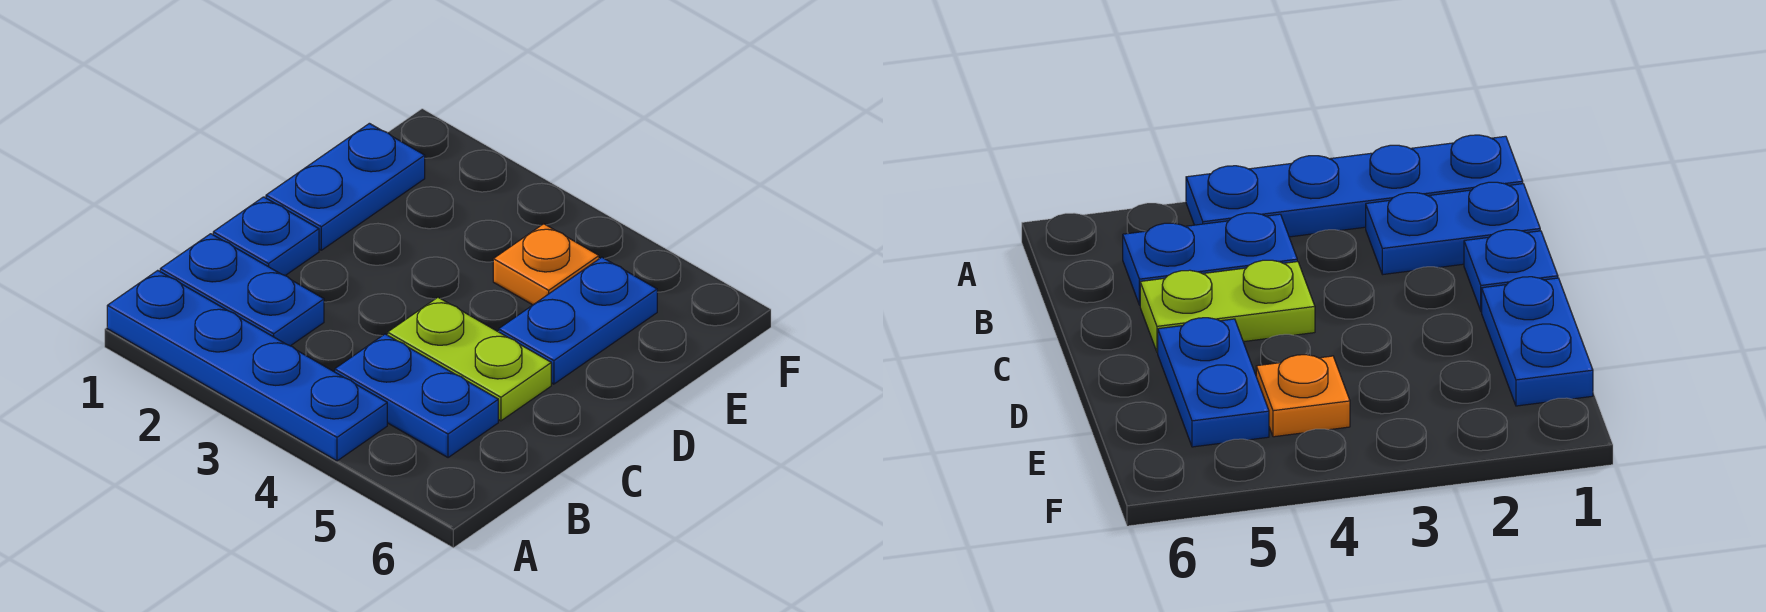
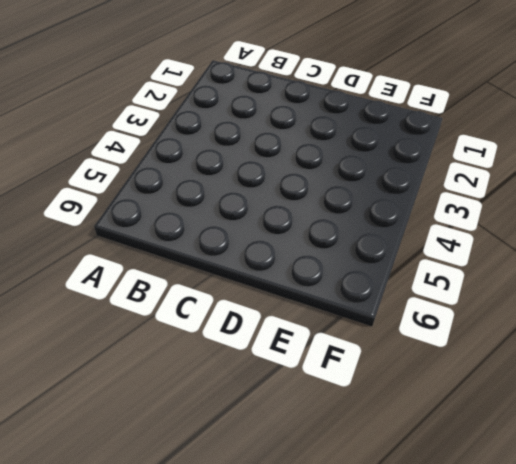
none -> blue plate A1:A4 level 1
none -> blue plate B1:B2 level 1

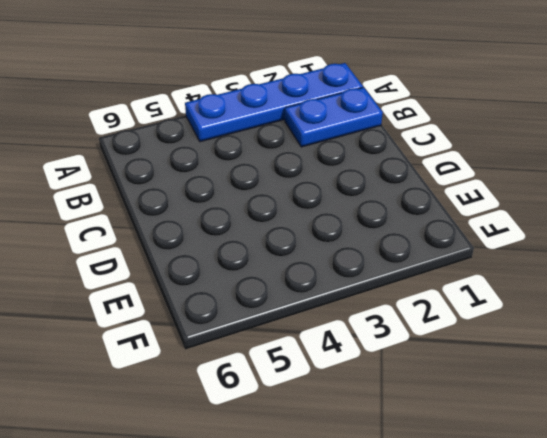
none -> blue plate B4:B5 level 1
none -> blue plate C1 level 1

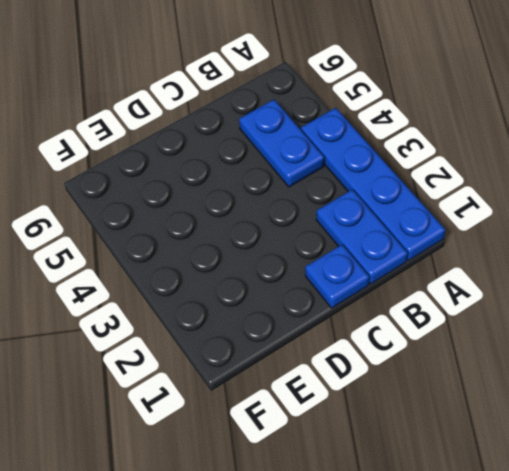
none -> lime plate C4:C5 level 1
none -> blue plate D1:E1 level 1

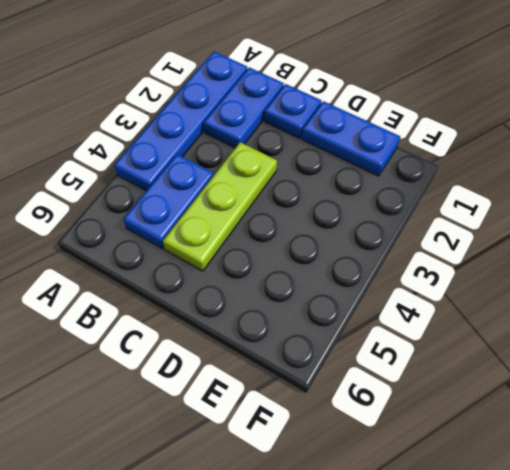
lime plate C3:C5 level 1 -> lime plate C4:C5 level 1
none -> blue plate D5:E5 level 1
none -> orange plate E4 level 1

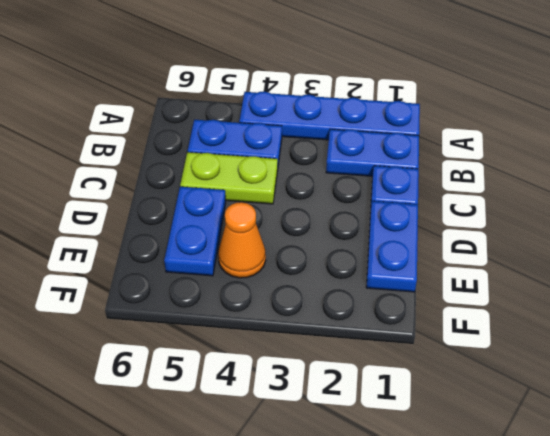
orange cone E4 level 1 -> orange plate E4 level 1

